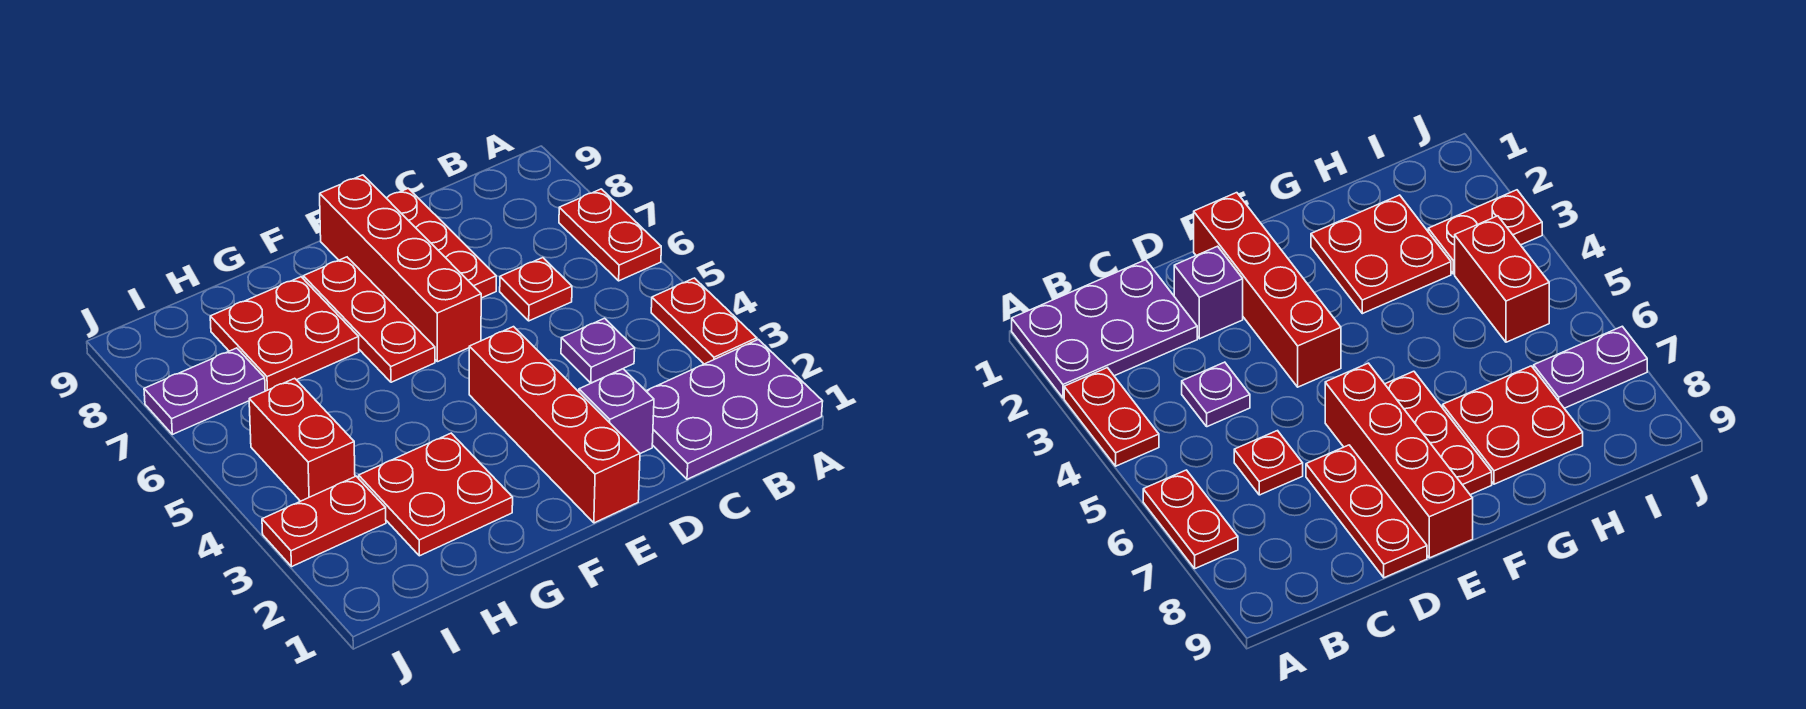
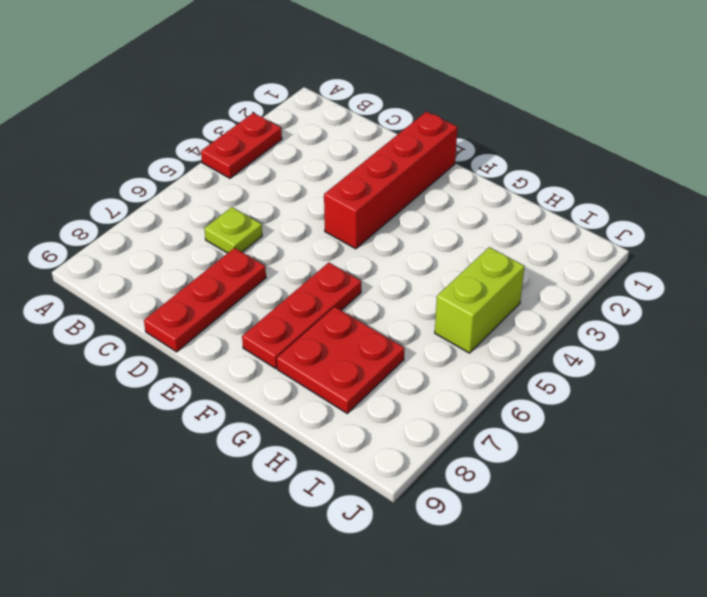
lime plate C6 level 1 -> red plate C6 level 1
lime brick I4:I5 level 1 -> red brick I4:I5 level 1
none -> purple plate A1:C2 level 1
none -> red plate A6:A7 level 1
none -> purple plate C4 level 1

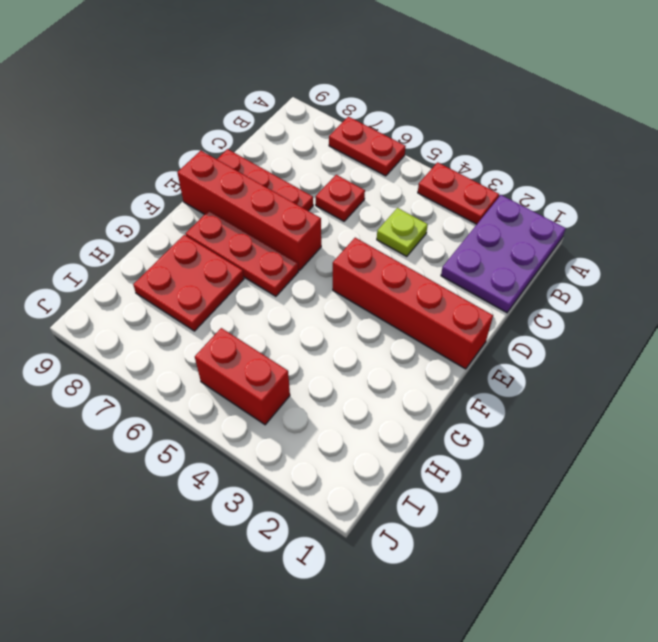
lime plate C4 level 1 -> purple plate C4 level 1
none -> purple brick D2 level 1
none -> red plate G2:H3 level 1
none -> red plate I3:J3 level 1

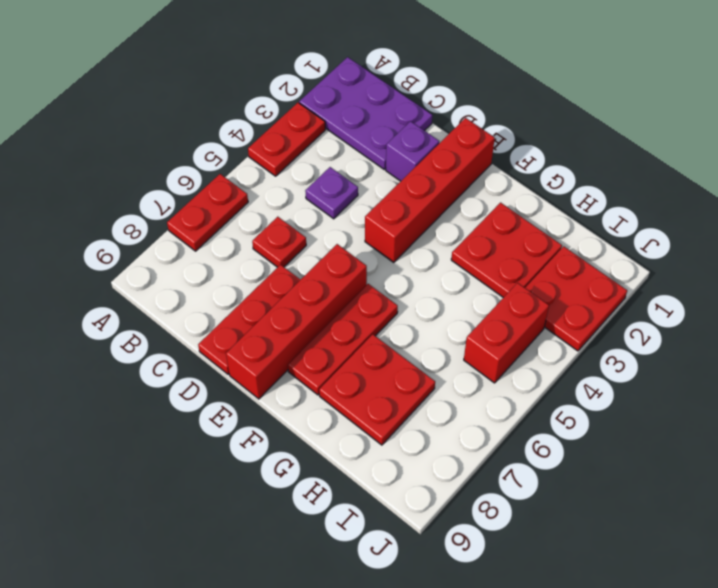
red plate I2:J3 level 1 -> red plate I3:J3 level 1
none -> purple plate I7:J7 level 1

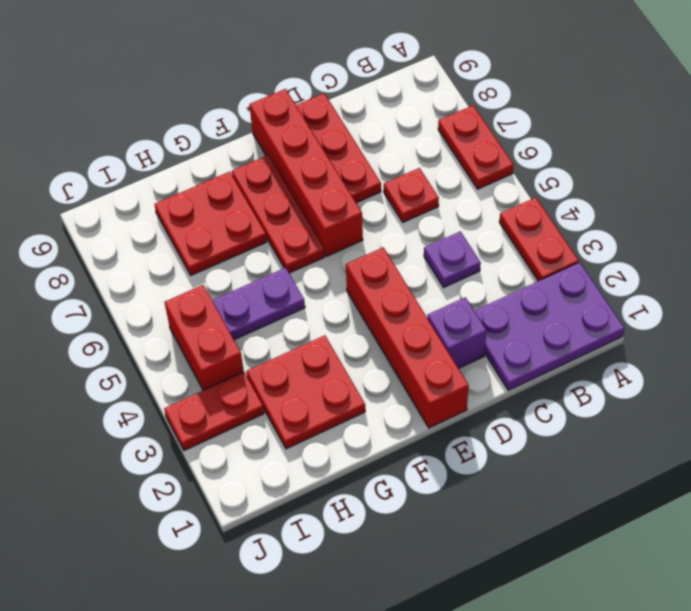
purple plate G5:H5 level 1 -> purple plate I7:J7 level 1

